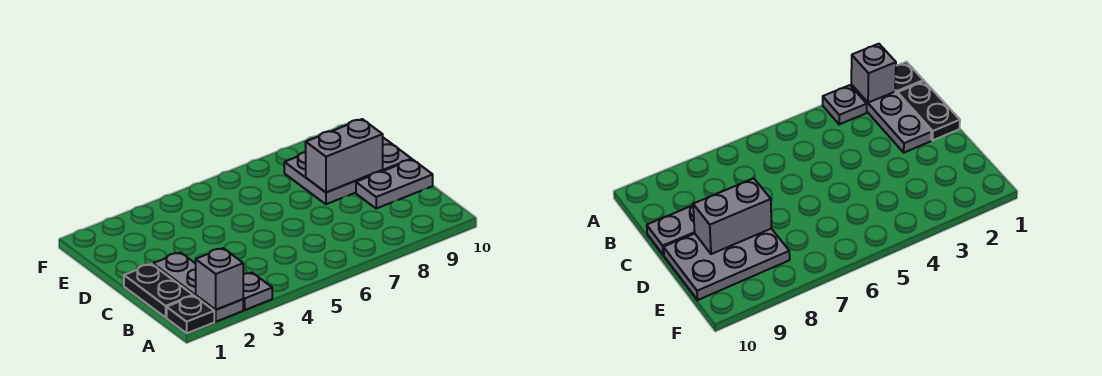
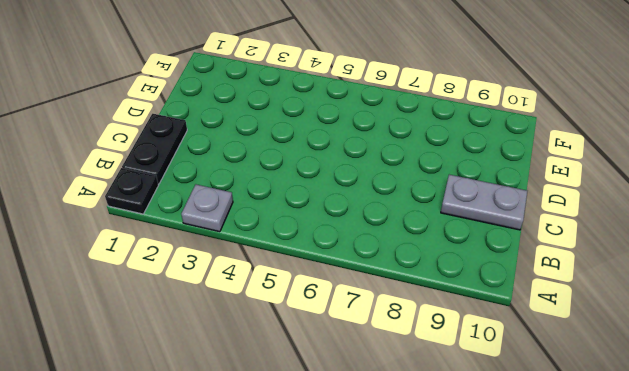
none -> grey plate A2:C2 level 1
none -> grey plate D8:E10 level 1

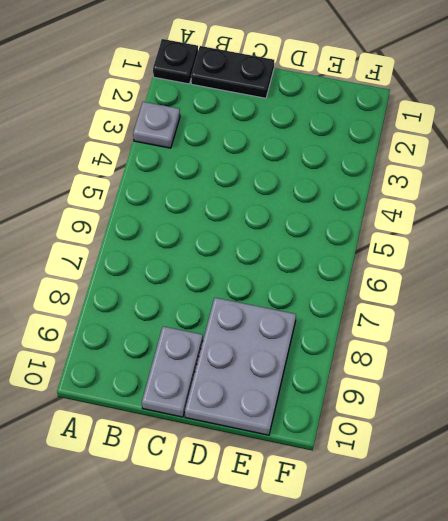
none -> grey plate A2:C2 level 1
none -> grey brick A2 level 2

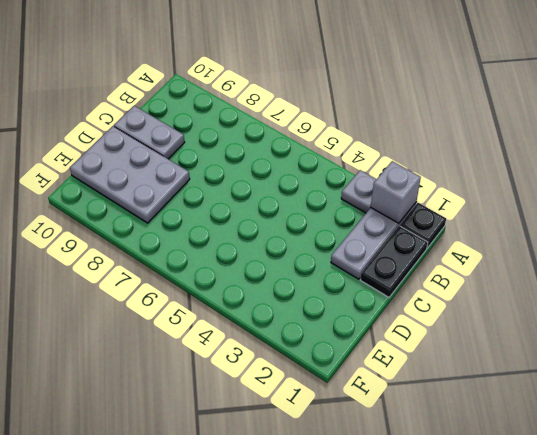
none -> grey brick D8:D9 level 2

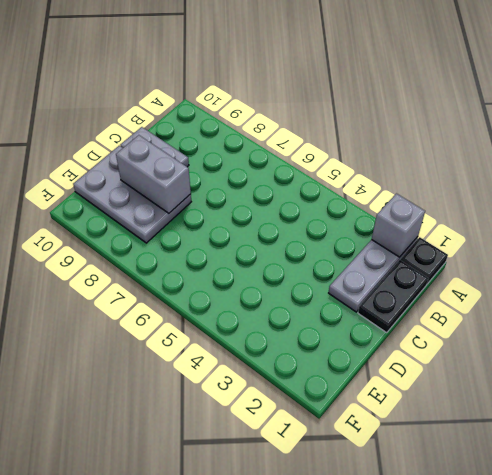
none -> grey plate A3 level 1

